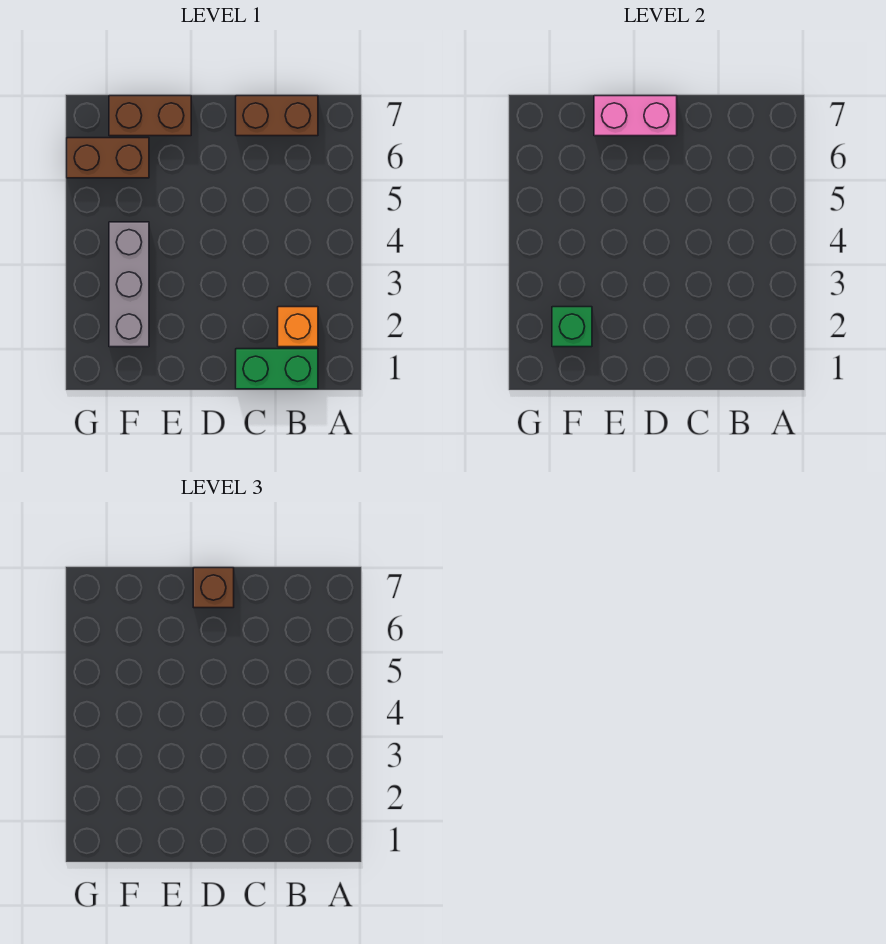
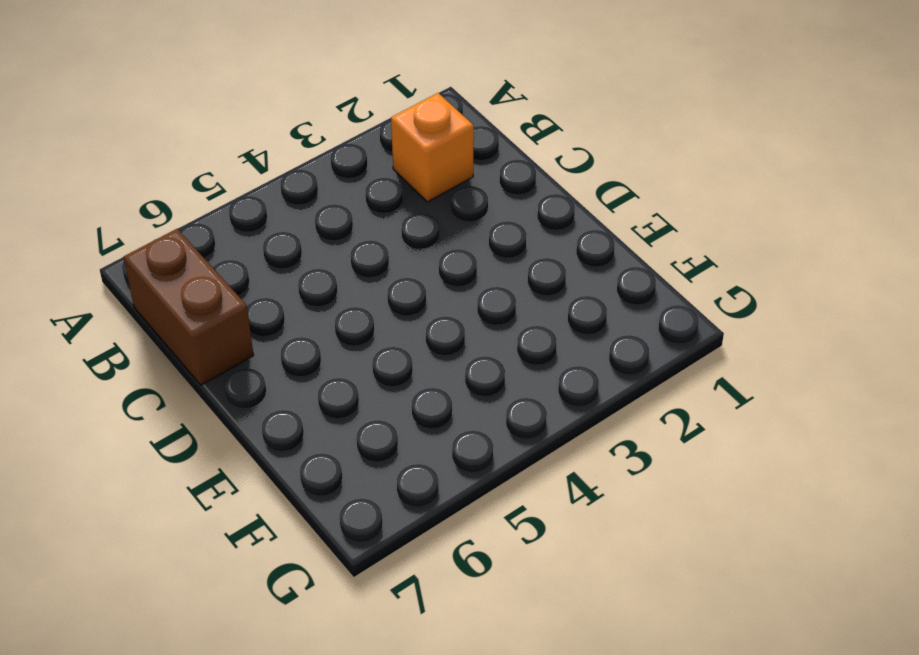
none -> green brick B1:C1 level 1
none -> brown brick E7:F7 level 1

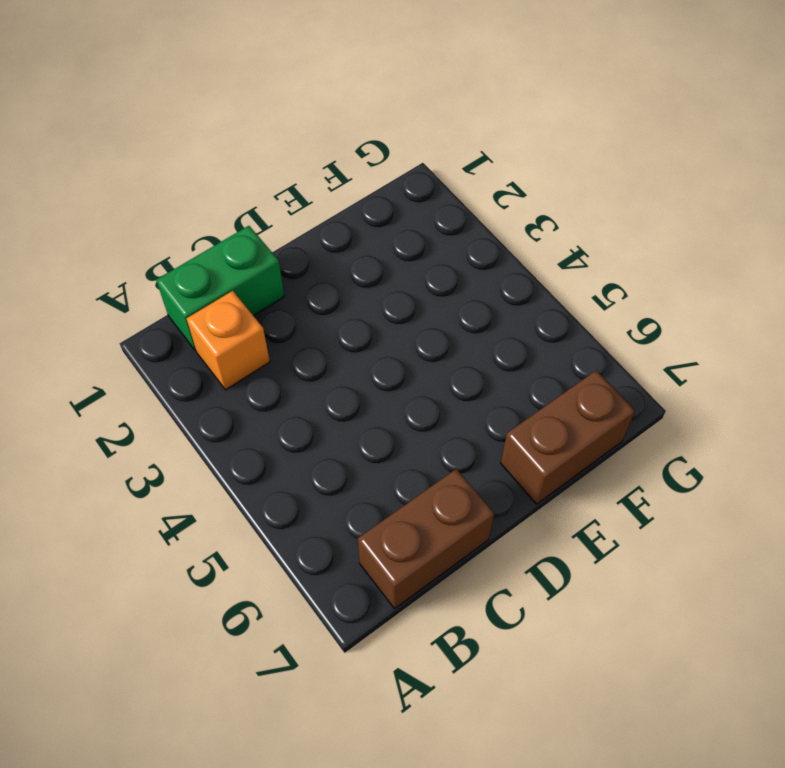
none -> grey brick F2:F4 level 1
none -> brown brick F6:G6 level 1

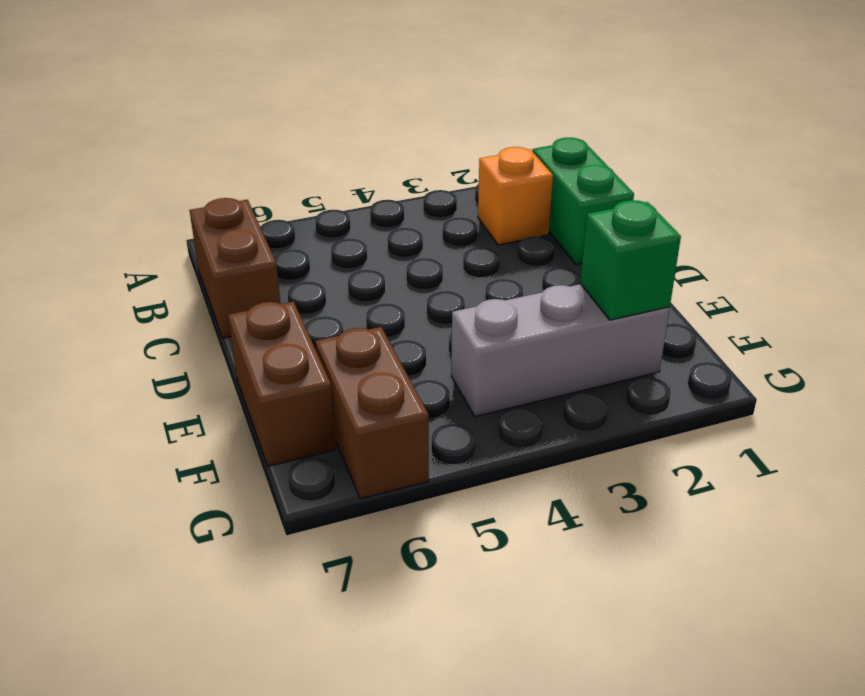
none -> pink brick D7:E7 level 2
none -> brown brick D7 level 3

